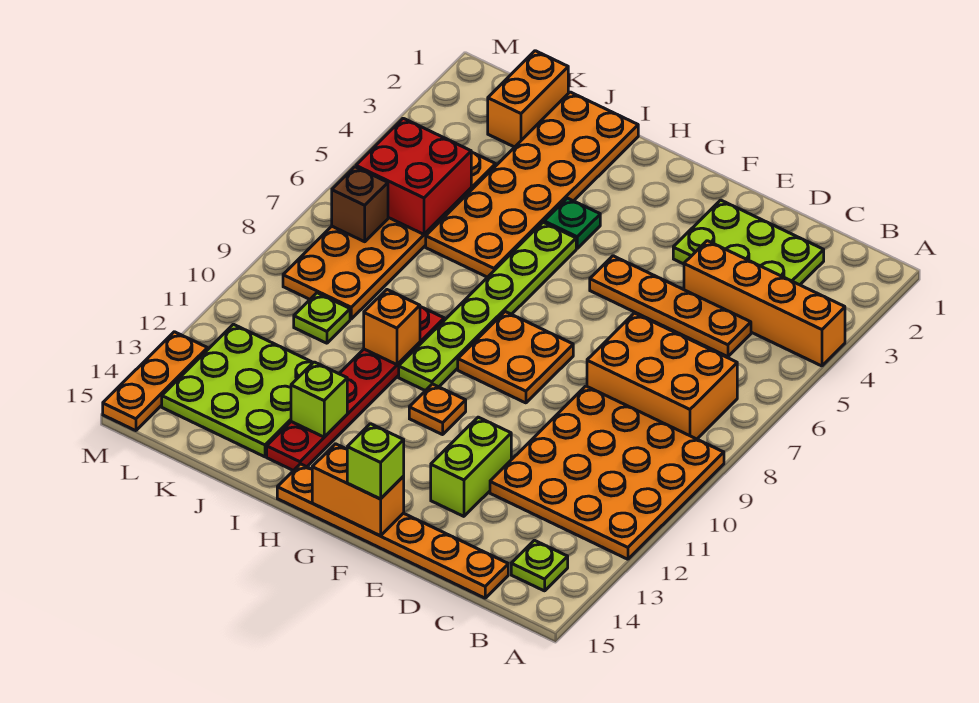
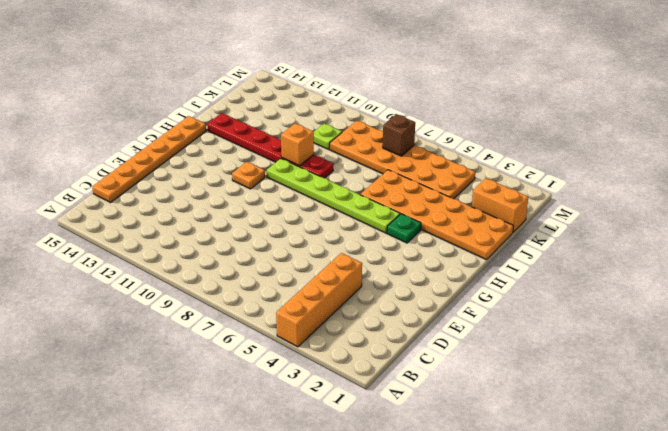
none -> orange plate A9:D12 level 1
none -> orange brick B7:D8 level 1
none -> lime plate B14 level 1

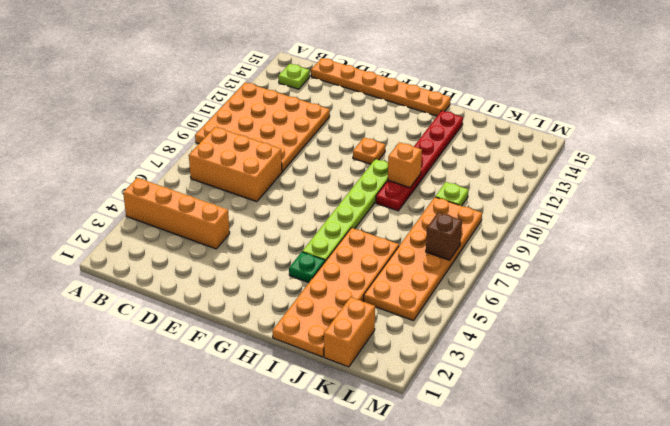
none -> lime plate C2:E3 level 1
none -> orange plate C5:F5 level 1
none -> lime brick E12:E13 level 1

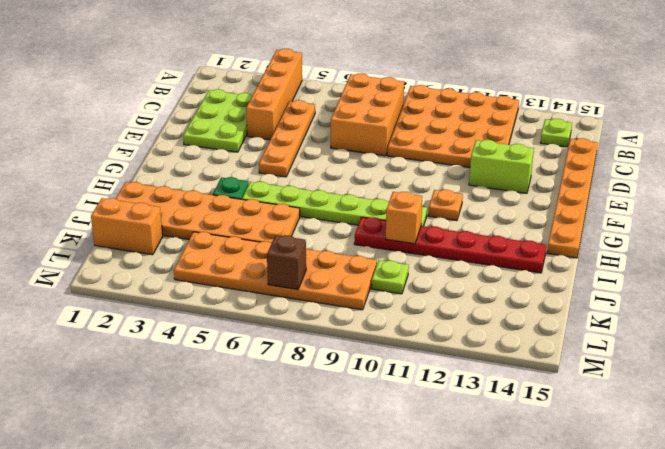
none -> orange plate F8:G9 level 1
none -> lime plate J12:L14 level 1
none -> orange plate M13:M15 level 1

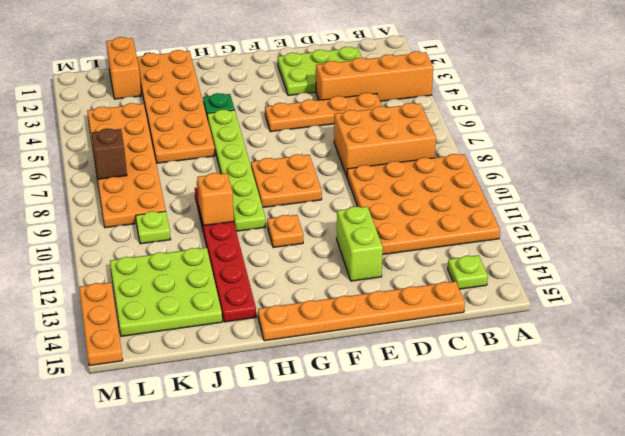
none -> orange brick F15:G15 level 2
none -> lime brick I13 level 2
none -> red brick K5:L6 level 2

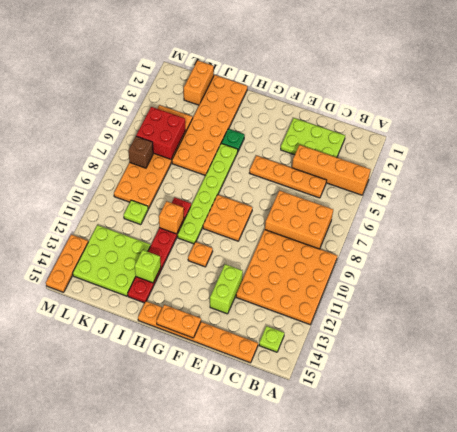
orange plate F15:G15 level 2 -> orange brick F15:G15 level 2
none -> lime brick F15 level 3

